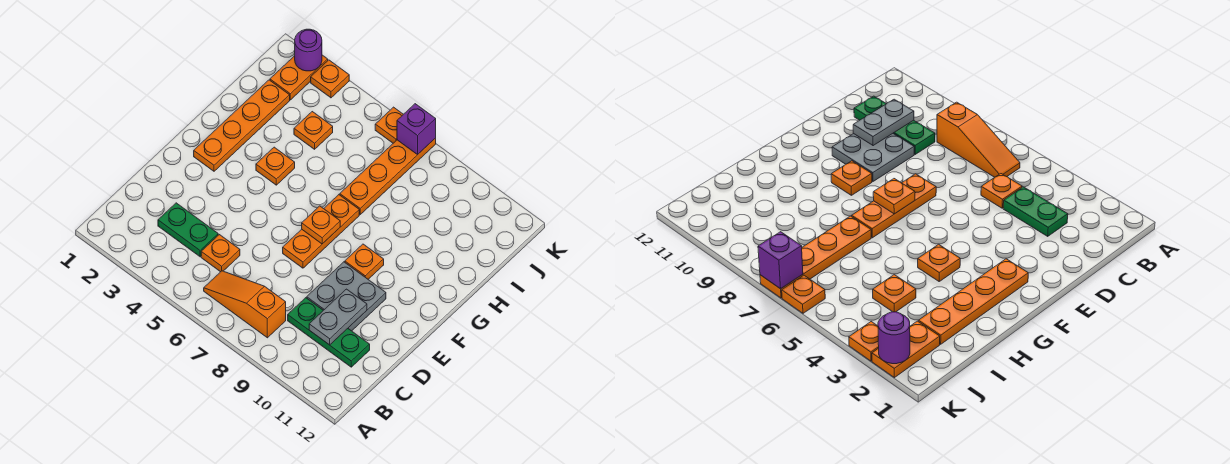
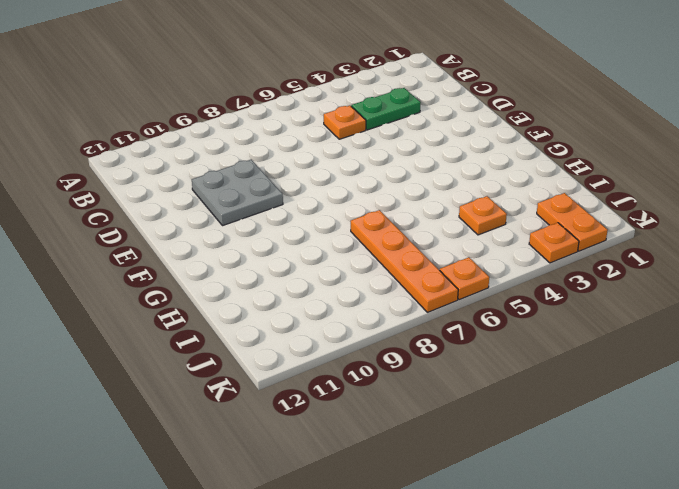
none -> orange slope B6:B8 level 1 top 8
none -> green plate C9:C11 level 1
none -> orange plate E7:G7 level 1

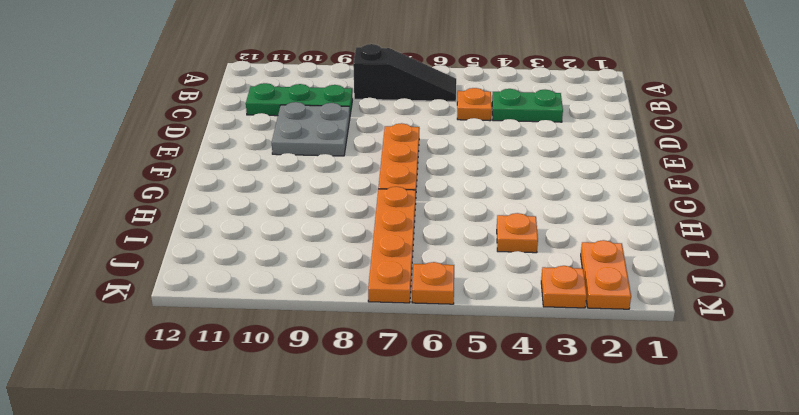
black slope B6:B8 level 1 top 8 -> orange slope B6:B8 level 1 top 8
none -> orange plate F2:I2 level 1
none -> orange plate F9 level 1
none -> orange plate G4 level 1

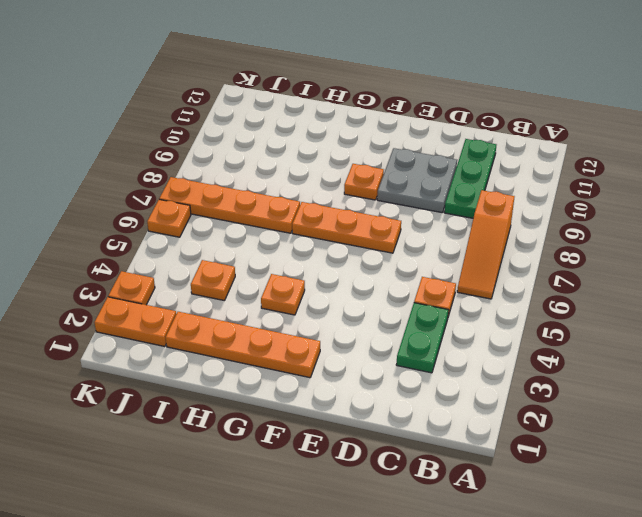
none -> grey plate C10:D10 level 2
none -> orange plate F7 level 2
none -> purple round brick K2 level 2

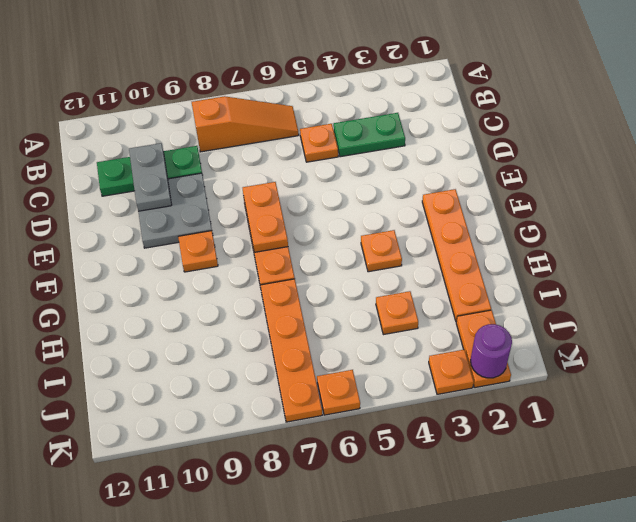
orange plate E7:F7 level 2 -> orange plate F7 level 2
none -> purple brick K7 level 2

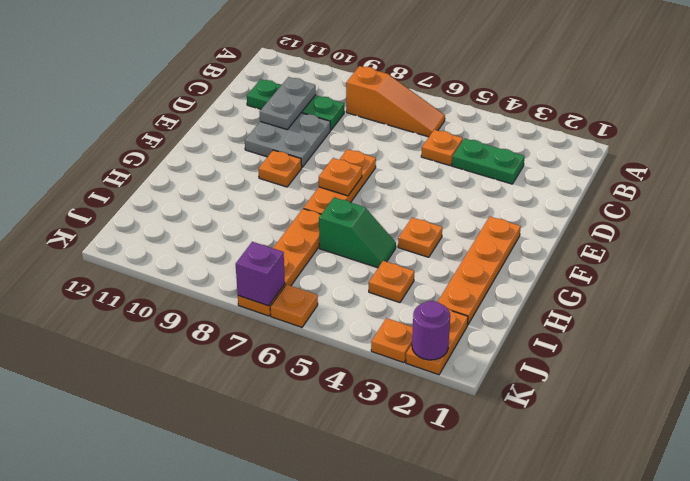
green slope H5:H6 level 1 top 6 -> none

